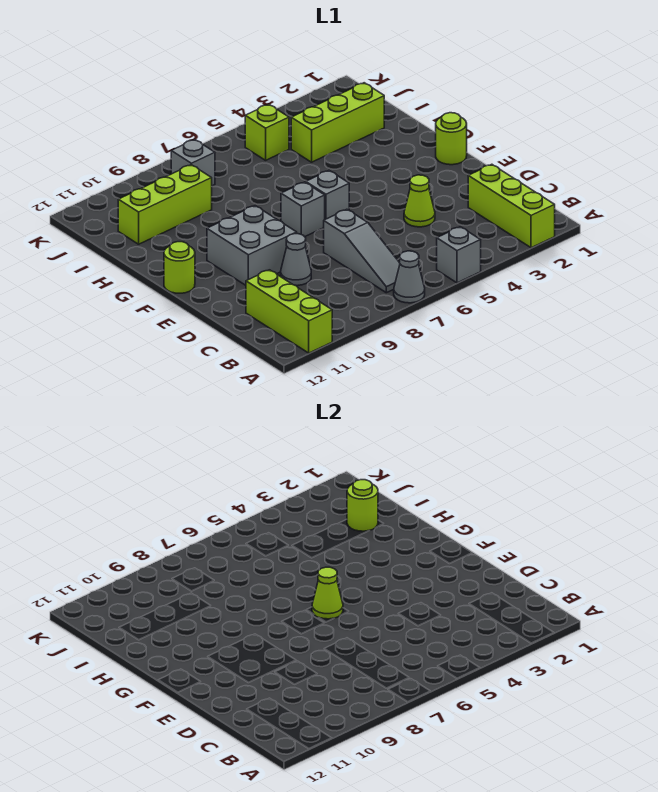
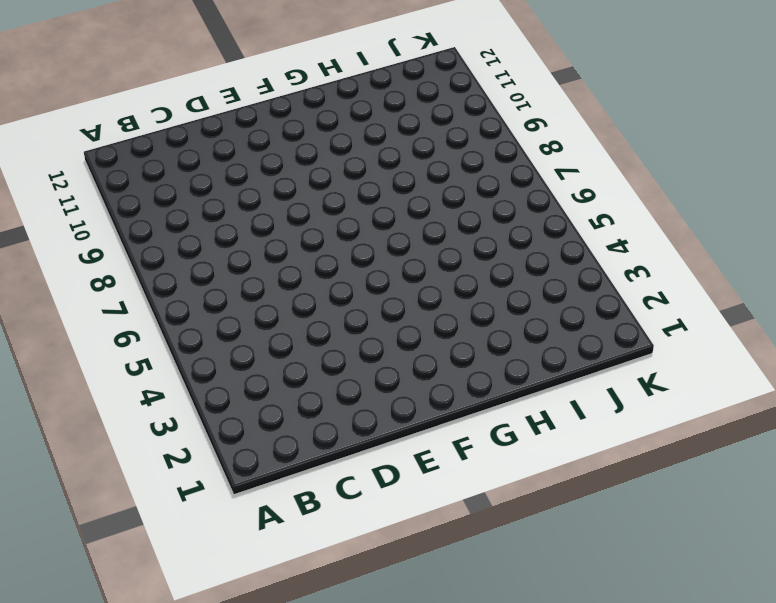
none -> lime brick A2:C2 level 1
none -> grey brick A5 level 1
none -> grey cone A7 level 1

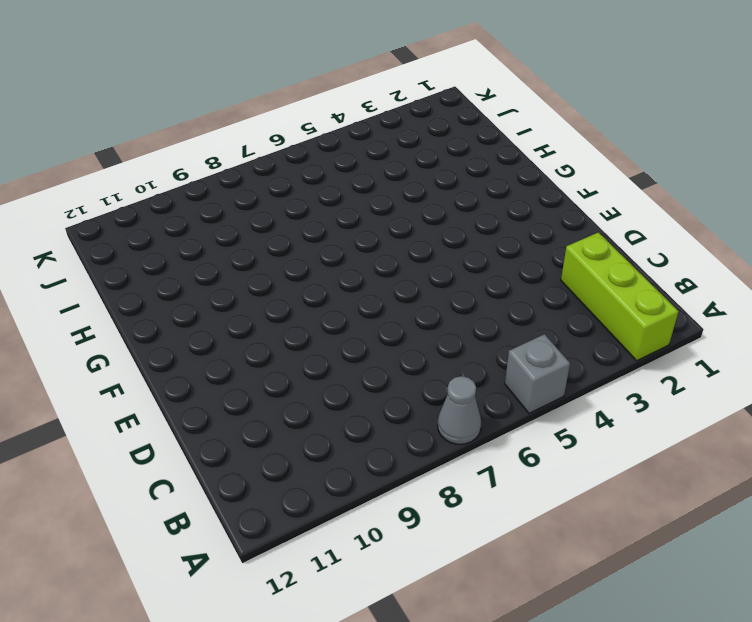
none -> lime brick A11:C11 level 1
none -> grey slope B7:D7 level 1 top D
none -> lime cone D4 level 1

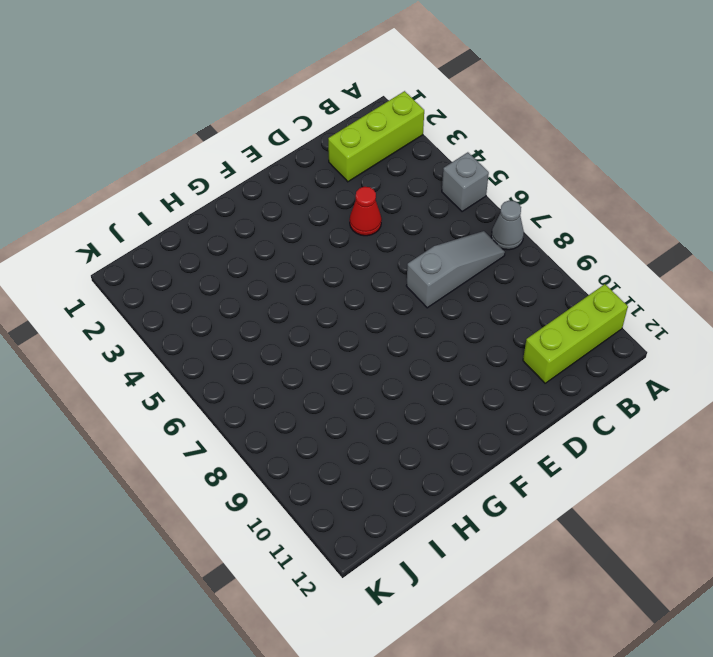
red cone D4 level 1 -> lime cone D4 level 1
none -> grey cone D9 level 1
none -> grey brick E9:F10 level 1
none -> lime round brick F1 level 1

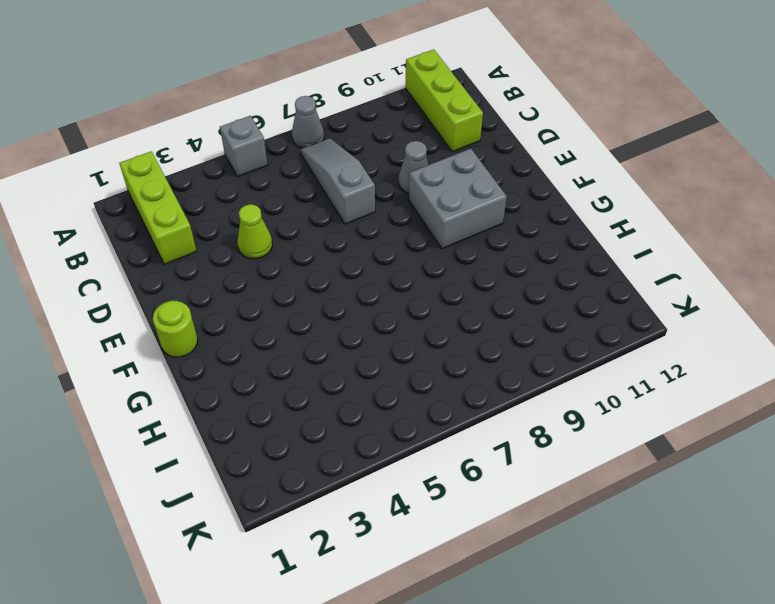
none -> grey brick F6 level 1
none -> grey brick F7 level 1
none -> lime round brick F12 level 1

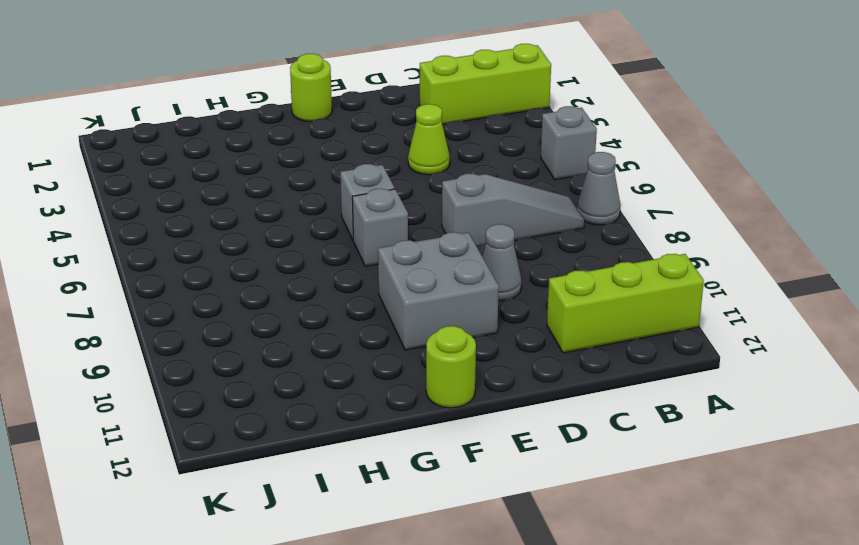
none -> lime brick I2:I4 level 1
none -> lime brick I9:I11 level 1
none -> lime brick J5 level 1

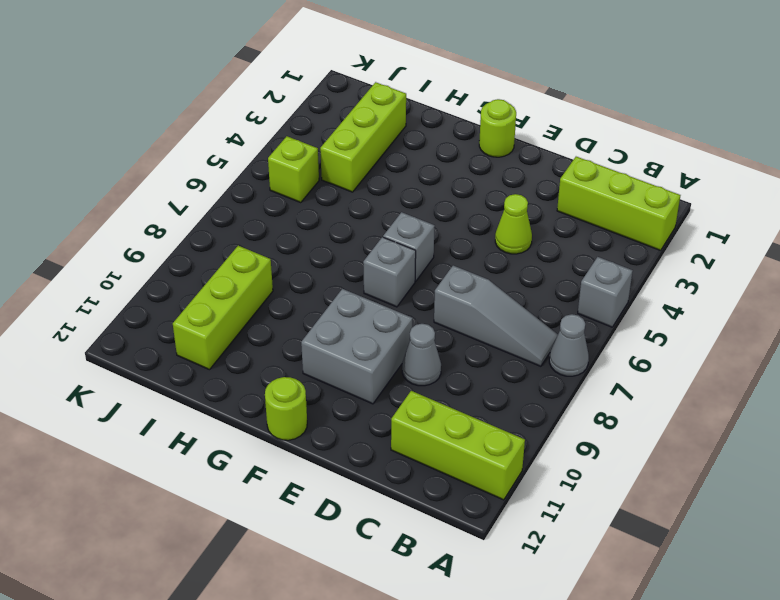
none -> grey brick J8 level 1
none -> lime cone F6 level 2
none -> lime round brick I2 level 2

